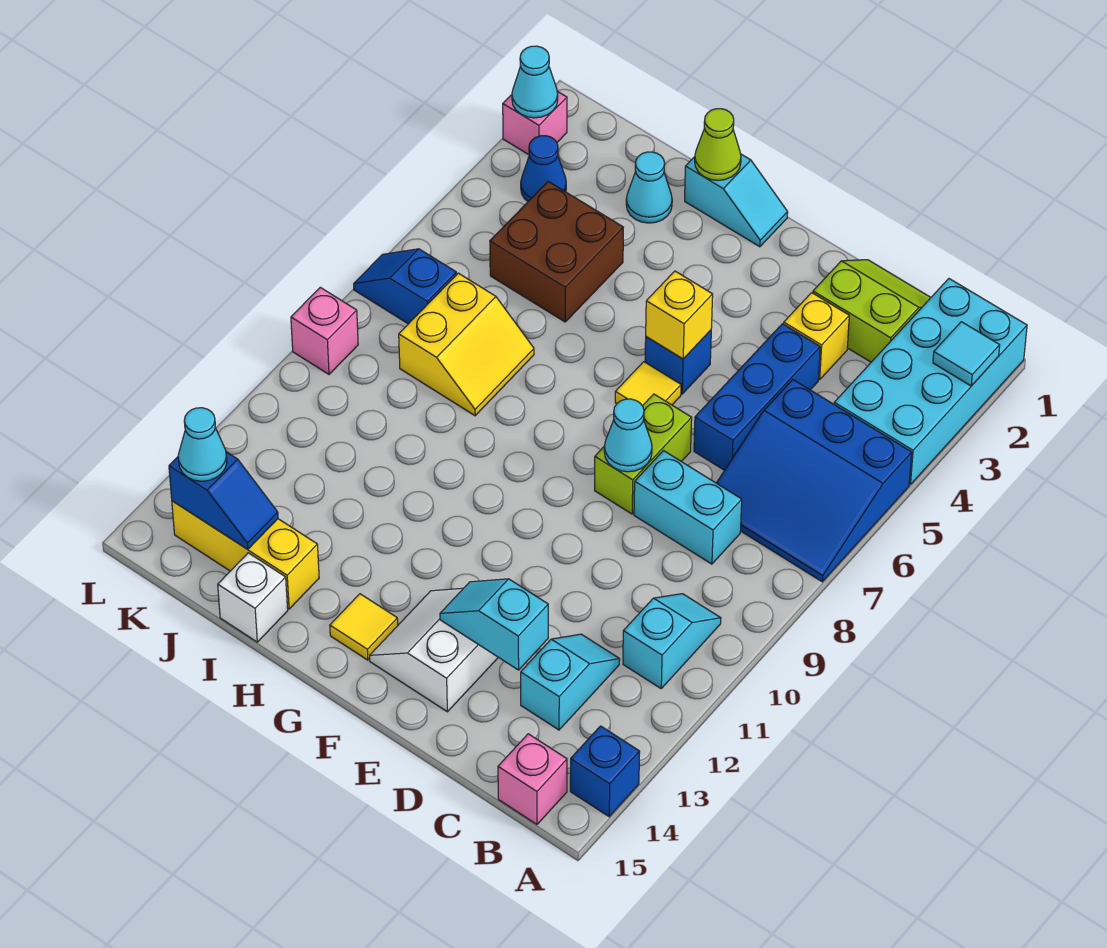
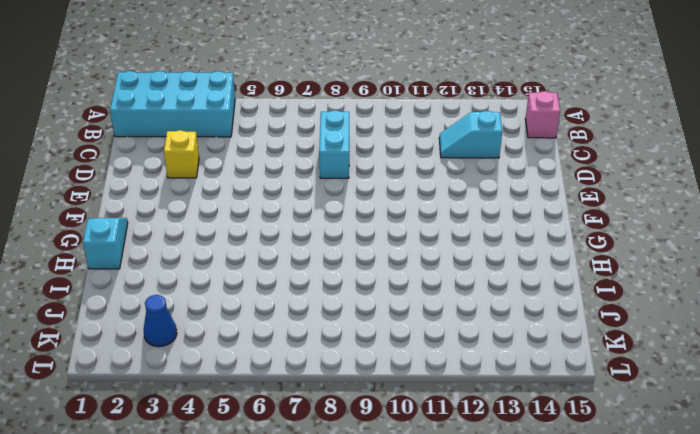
none -> blue slope A5:C7 level 1 top 5
none -> blue brick A14 level 1
none -> cyan slope B10:B11 level 1 top 11
none -> lime slope C1:D2 level 1 top 2

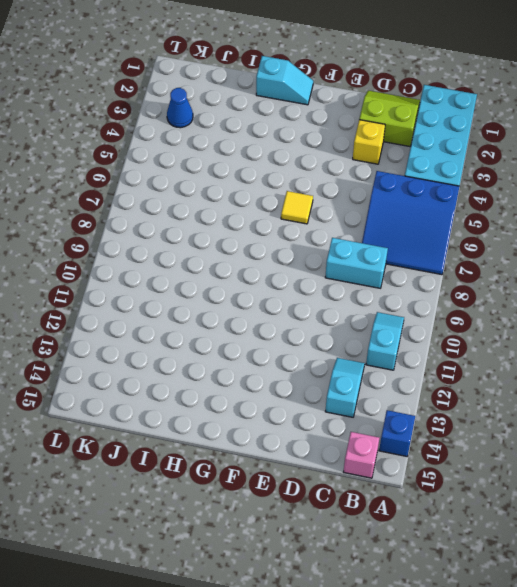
none -> blue brick D4:D6 level 1
none -> lime brick E7:E8 level 1
none -> white slope E13:F14 level 1 top E
none -> blue brick F5 level 1

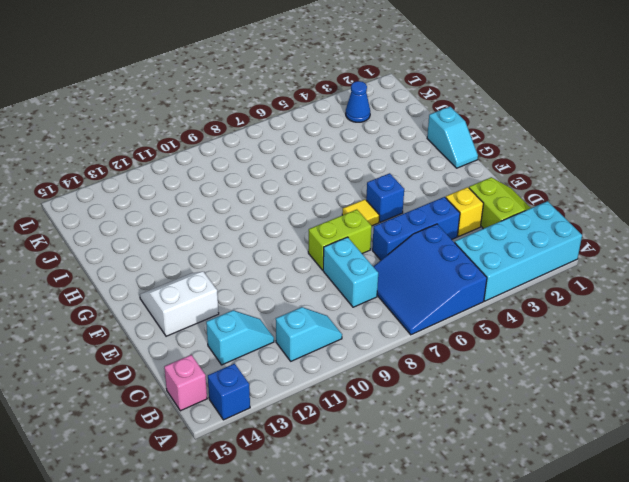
none -> yellow tile G14 level 1
none -> cyan cone I2 level 1
none -> brown brick I4:J5 level 1
none -> yellow slope I7:J8 level 1 top J

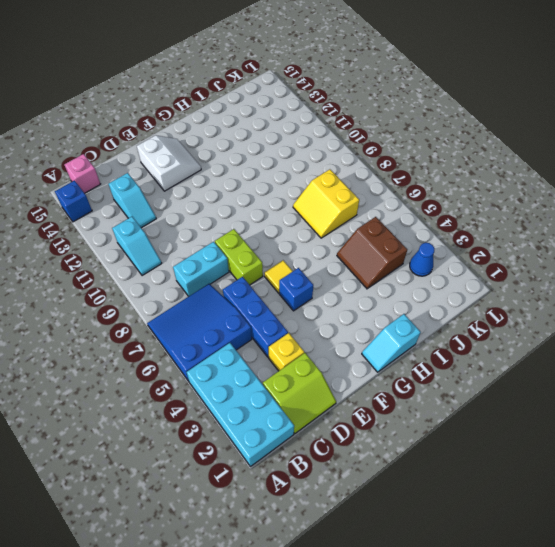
brown slope I4:J5 level 1 top J -> brown brick I4:J5 level 1
none -> yellow tile G14 level 1
none -> cyan cone I2 level 1
none -> yellow brick I14:K14 level 1
none -> white brick I15 level 1

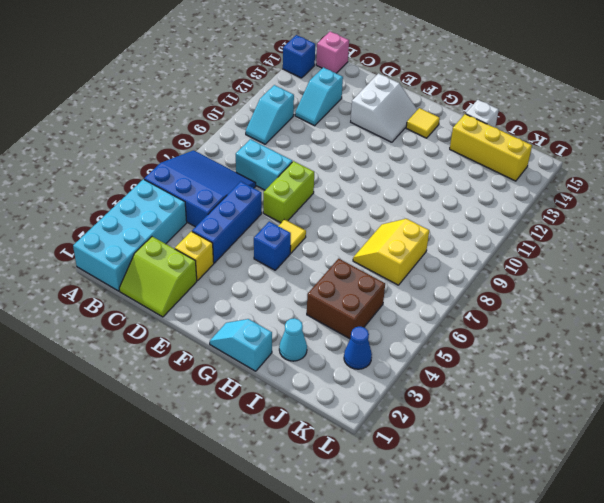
none -> blue slope K7:L7 level 1 top K
none -> pink brick L2 level 1
none -> pink brick L9 level 1
none -> cyan tile A2 level 2

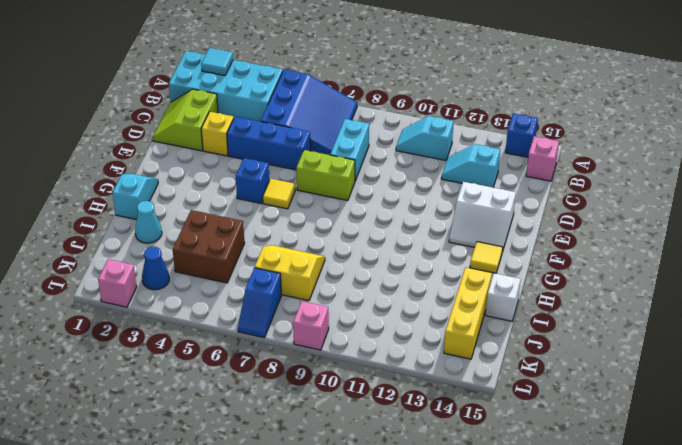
none -> cyan slope D13:E13 level 2 top D
none -> cyan cone E8 level 2
none -> yellow brick F5 level 2
none -> lime cone H1 level 2

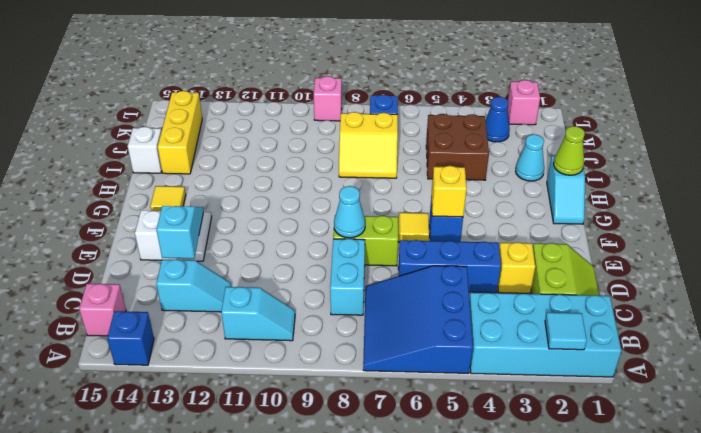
none -> blue slope J14:K14 level 2 top K
none -> cyan cone L2 level 2
none -> cyan cone K14 level 3

